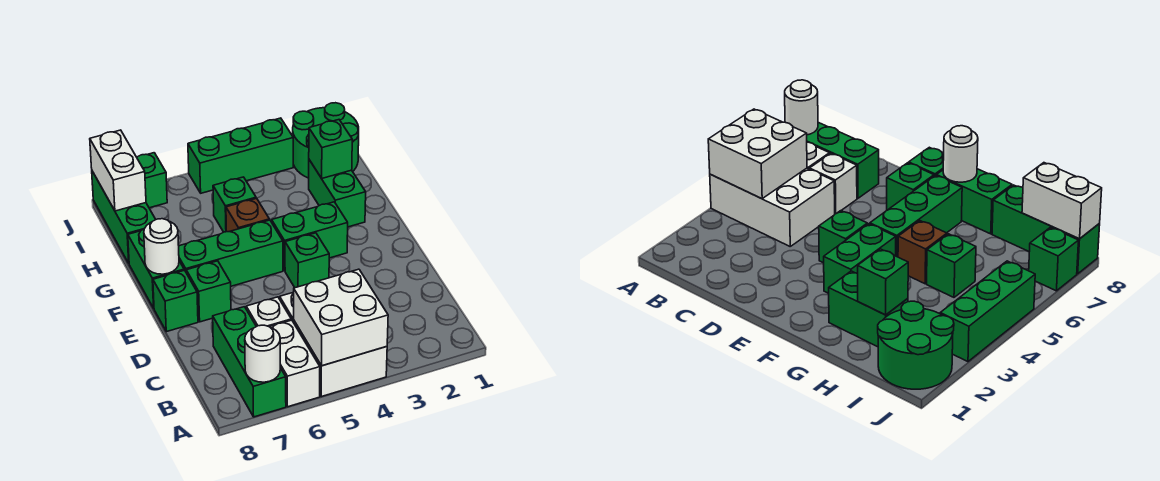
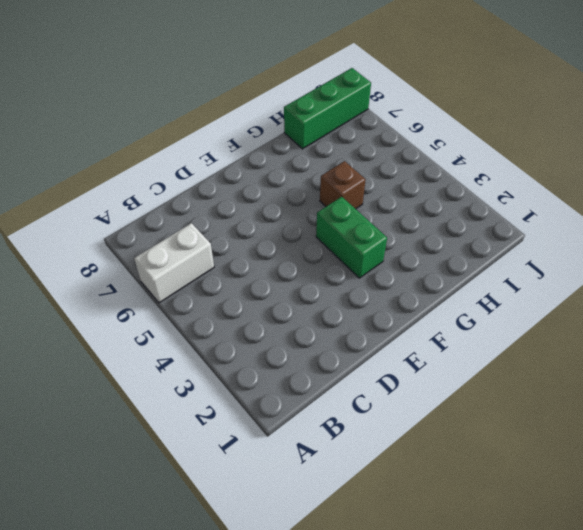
none -> white brick A4:C5 level 1
none -> green brick A7:C7 level 1
none -> white brick C6 level 1

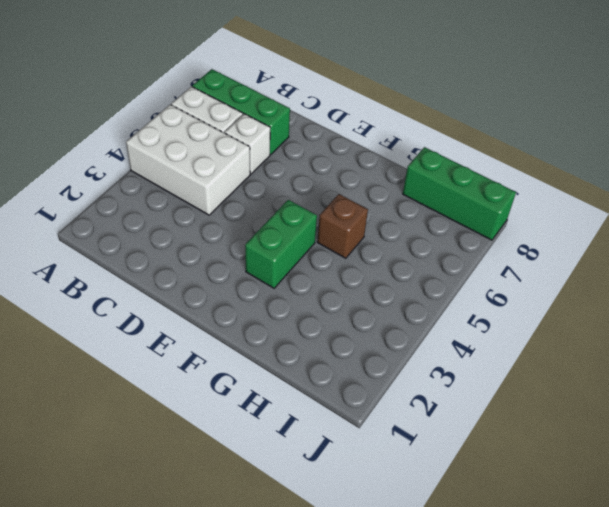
none -> green brick E4 level 1
none -> green brick E7 level 1
none -> green brick E8 level 1

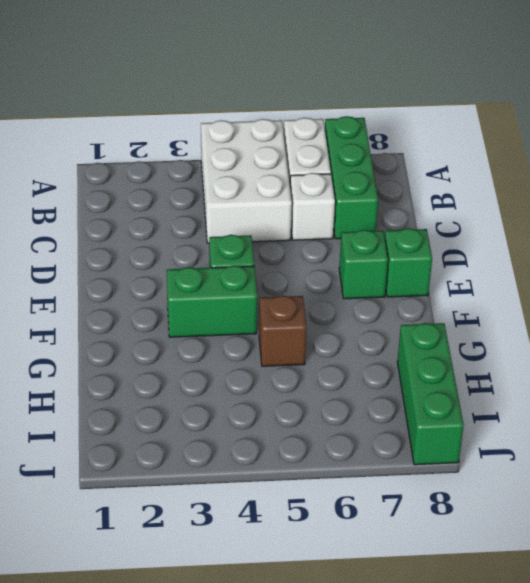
none -> green brick F5:F7 level 1
none -> green brick F8:G8 level 1
none -> green brick G2:H2 level 1

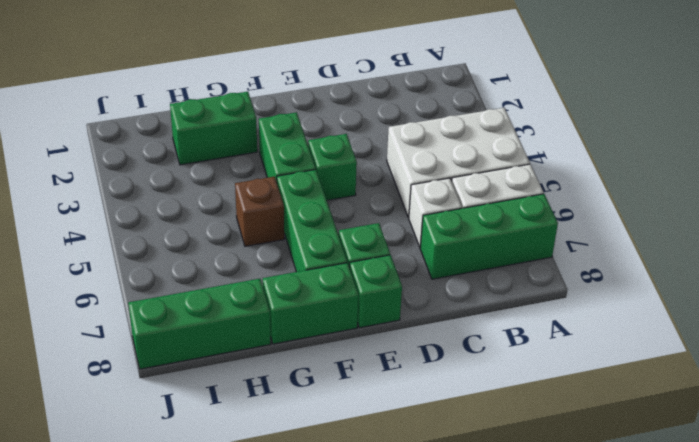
none -> green brick H5 level 1
none -> green round brick I1:J2 level 1
none -> green brick J3:J5 level 1

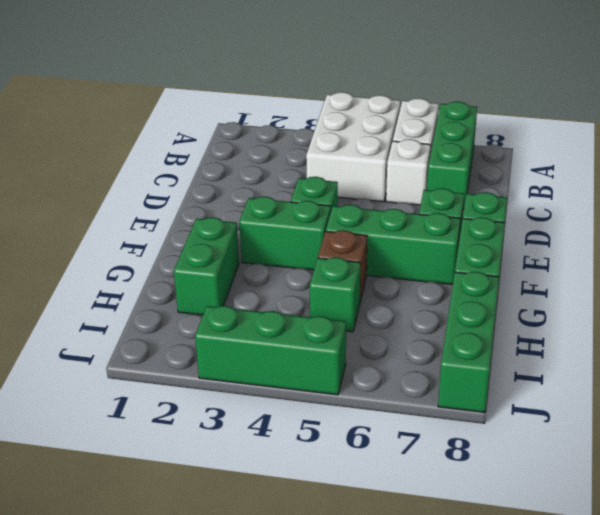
none -> green round brick I1:J2 level 1
none -> green brick J7 level 1
none -> white brick A4:B5 level 2

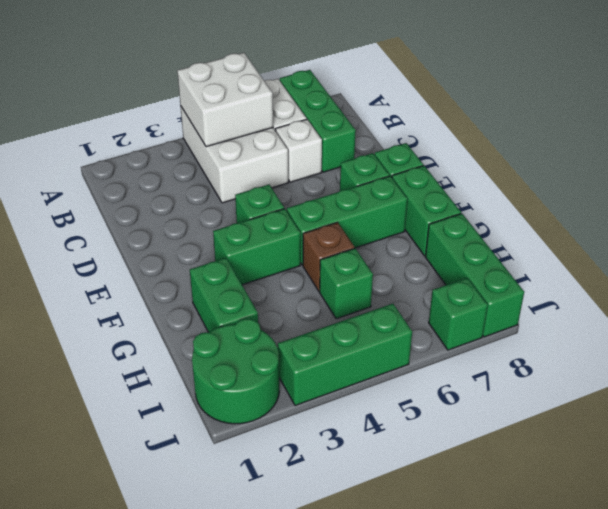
none -> white round brick A7 level 2
none -> white round brick F8 level 2
none -> green brick H2 level 2

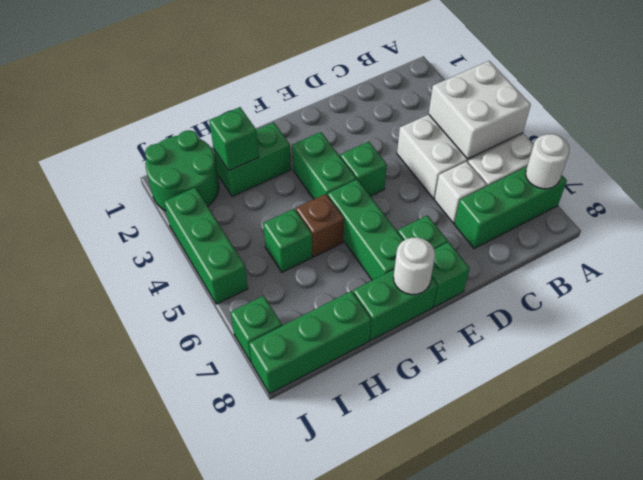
none -> white brick I8:J8 level 2

